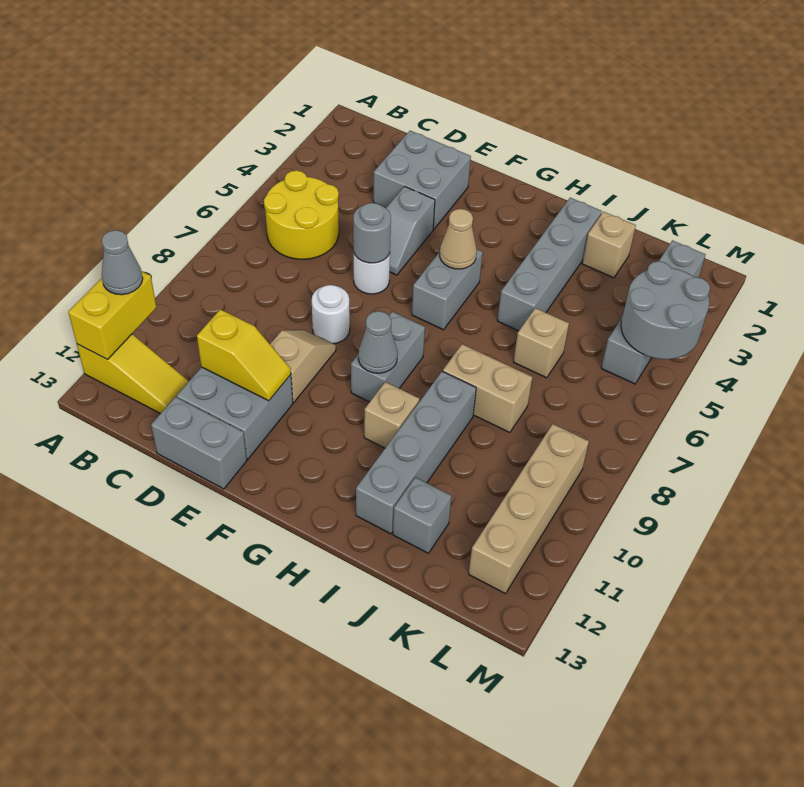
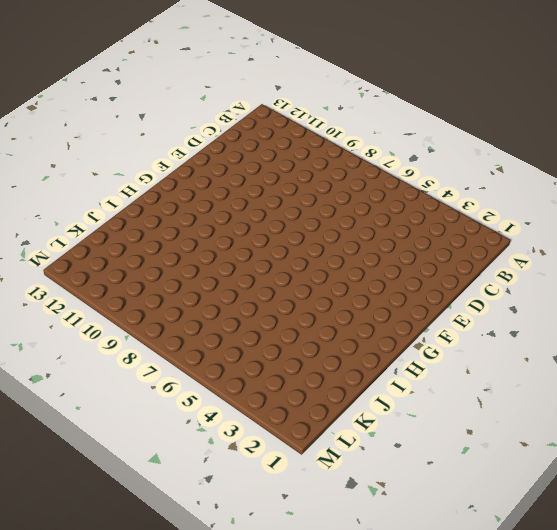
none -> yellow slope A12:C12 level 1 top A
none -> yellow round brick B5:C6 level 1
none -> grey brick D2:E3 level 1

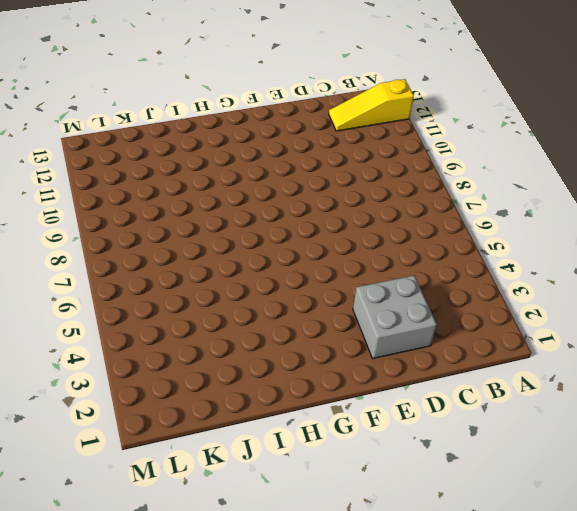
none -> yellow round brick B5:C6 level 1
none -> grey brick D11:E12 level 1
none -> grey brick D13:E13 level 1

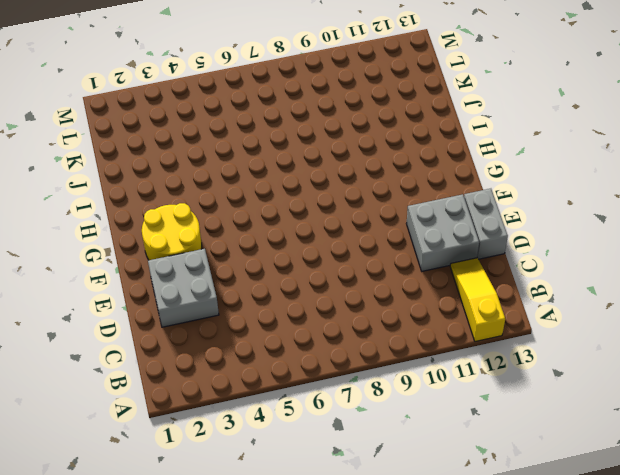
yellow round brick F2:G3 level 1 -> yellow round brick B5:C6 level 1
none -> grey slope E4:E5 level 1 top 4
none -> white round brick E6 level 1
none -> white round brick E8 level 1

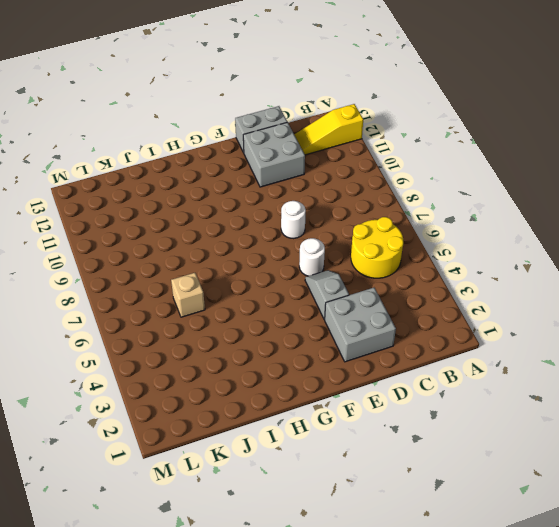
none -> tan slope E9:E10 level 1 top 10
none -> grey brick G5:G6 level 1
none -> grey brick G8:G9 level 1

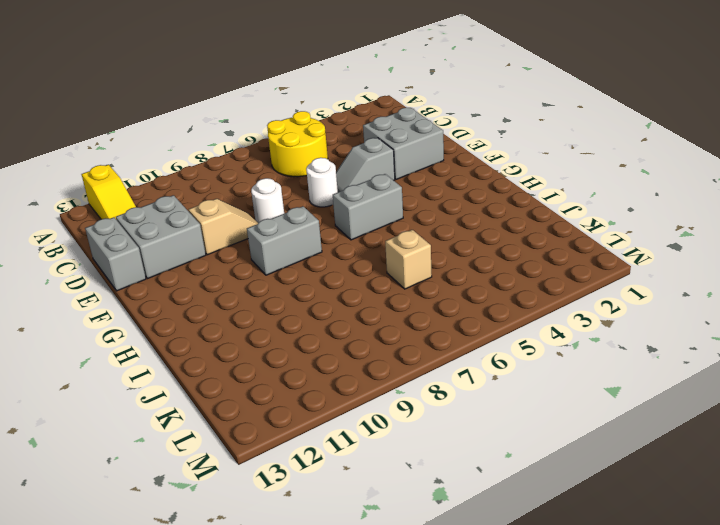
none -> tan brick H10 level 1
none -> grey brick I2:I5 level 1
none -> tan brick I8:J8 level 1

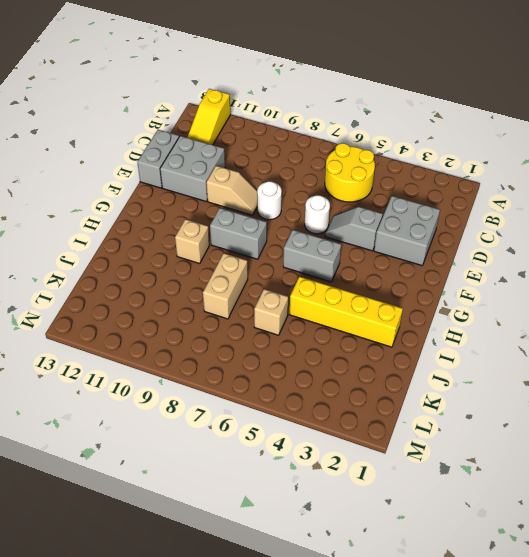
yellow brick I2:I5 level 1 -> grey brick I2:I5 level 1
none -> grey brick I9:I12 level 1
none -> tan brick J2 level 1
none -> grey brick J12 level 1

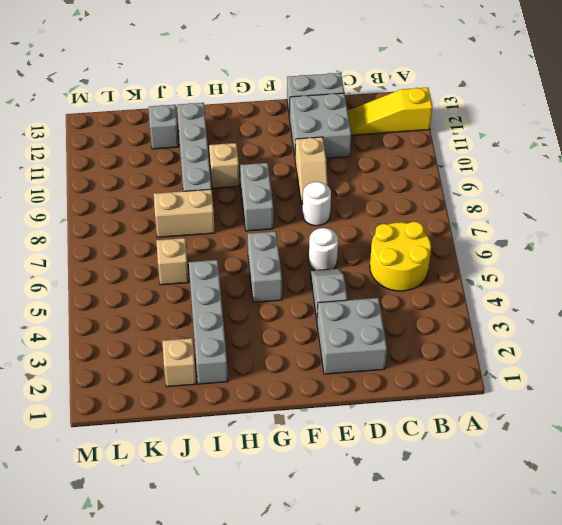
none -> grey brick L2:L5 level 1
none -> tan brick L9:L12 level 1
none -> yellow brick A11:A12 level 2

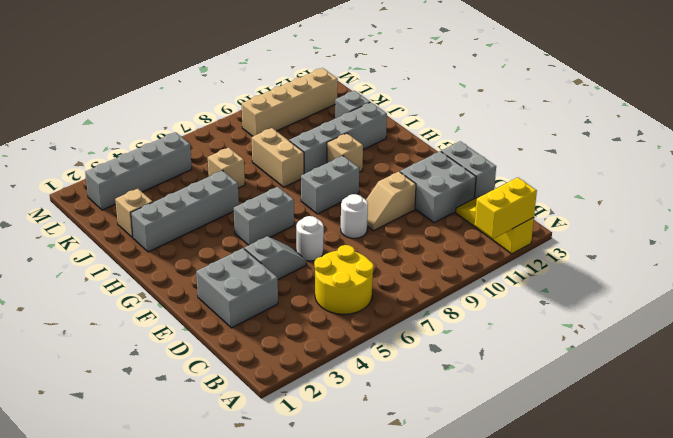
none -> yellow slope D11:E11 level 2 top D
none -> grey round brick E6 level 2
none -> tan cone G5 level 2

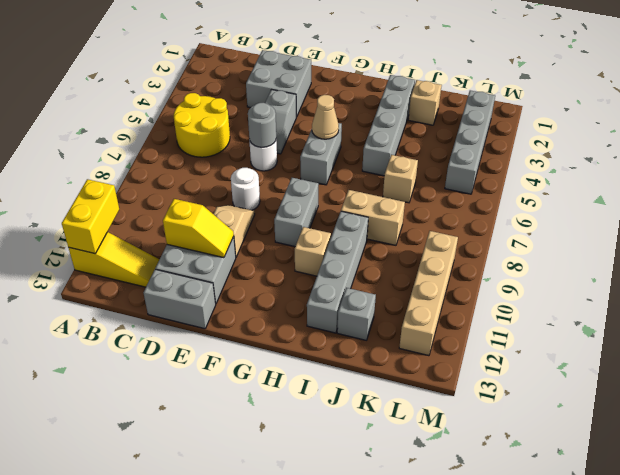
none -> grey cone G9 level 2
none -> grey round brick L4:M5 level 2
none -> grey cone A11 level 3

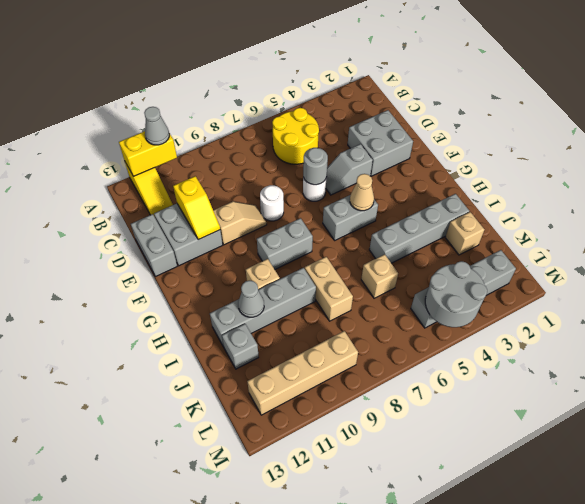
grey cone I11 level 2 -> grey cone G9 level 2

